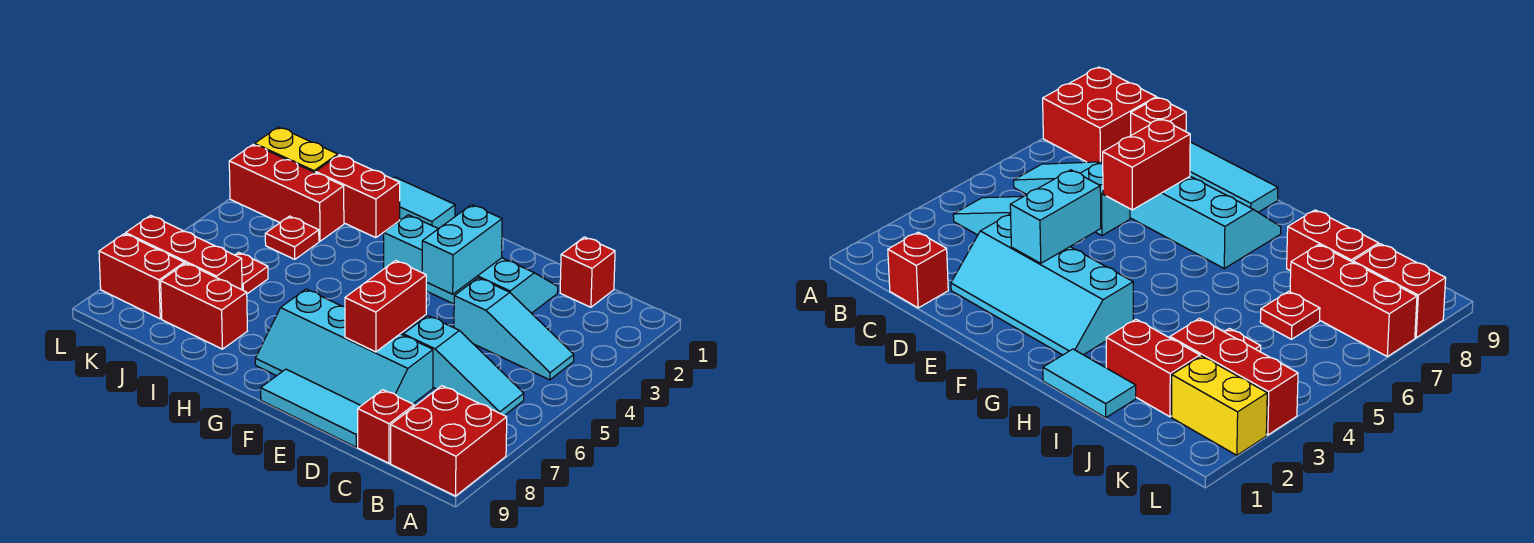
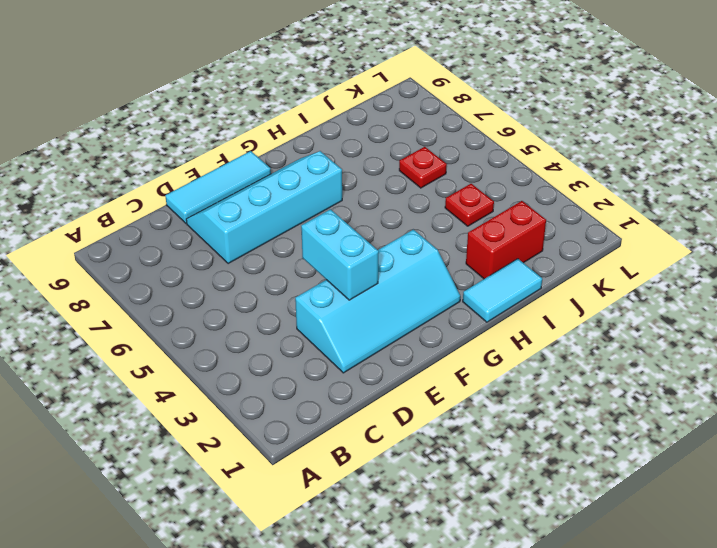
none -> red brick A8:B9 level 1
none -> cyan slope B4:D4 level 1 top D
none -> cyan slope B6:D6 level 1 top D

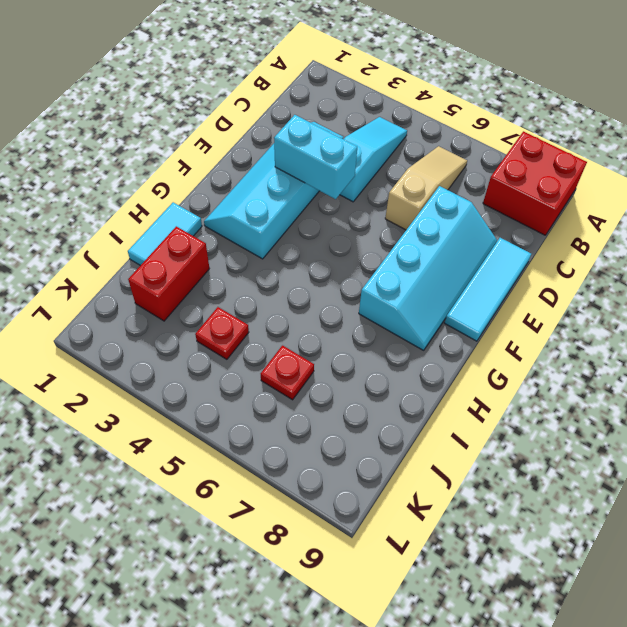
tan slope B6:D6 level 1 top D -> cyan slope B6:D6 level 1 top D
none -> red brick C1 level 1
none -> red brick C9 level 1
none -> red brick I8:J8 level 1

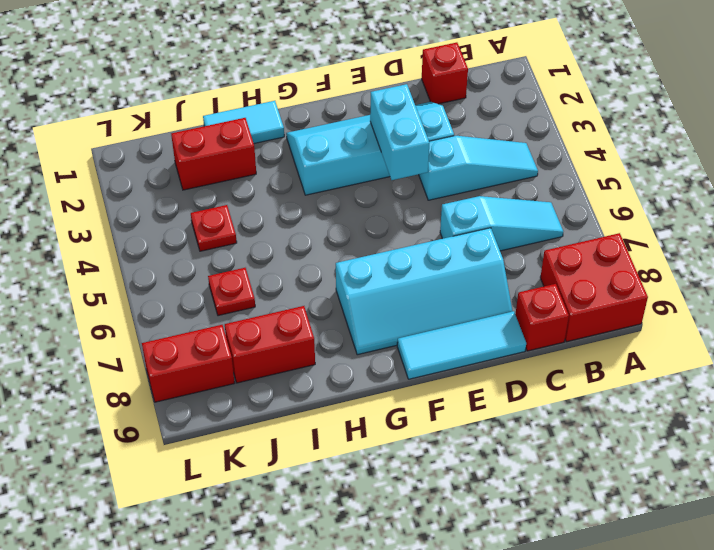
none -> red brick J3:L3 level 1
none -> red brick J7:L7 level 1
none -> yellow brick K2:L2 level 1

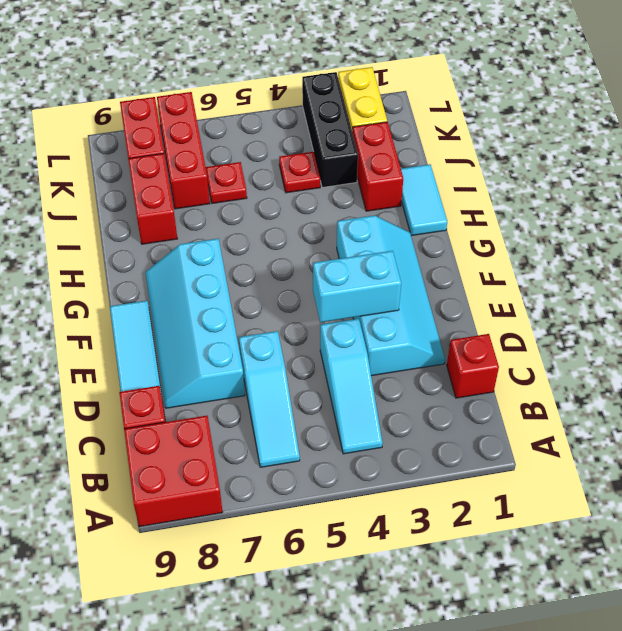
black brick J3:L3 level 1 -> red brick J3:L3 level 1
none -> red brick E6:E7 level 2

